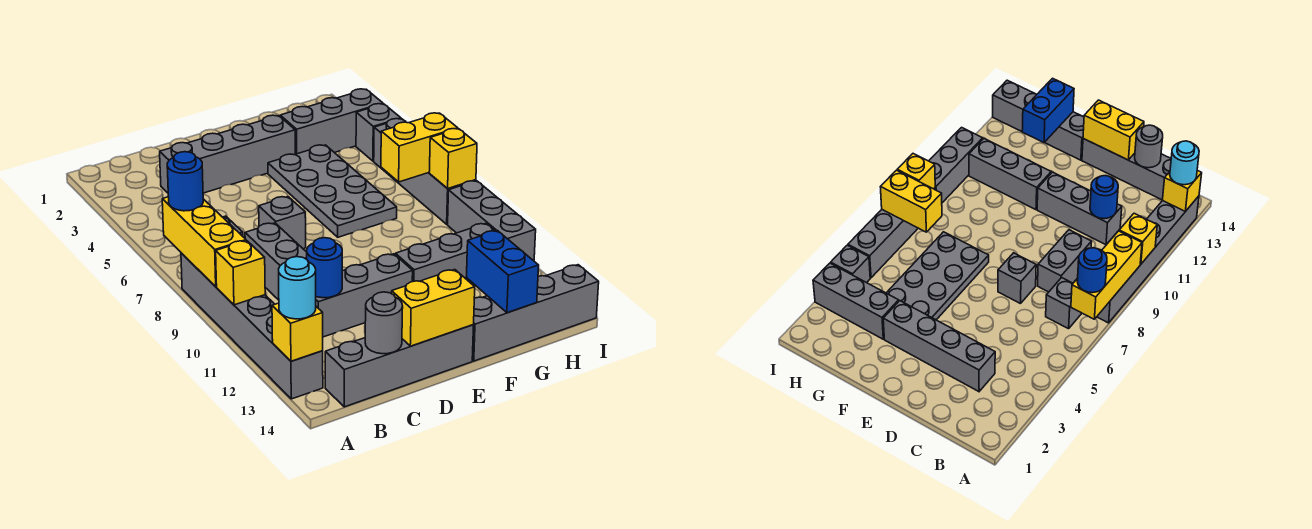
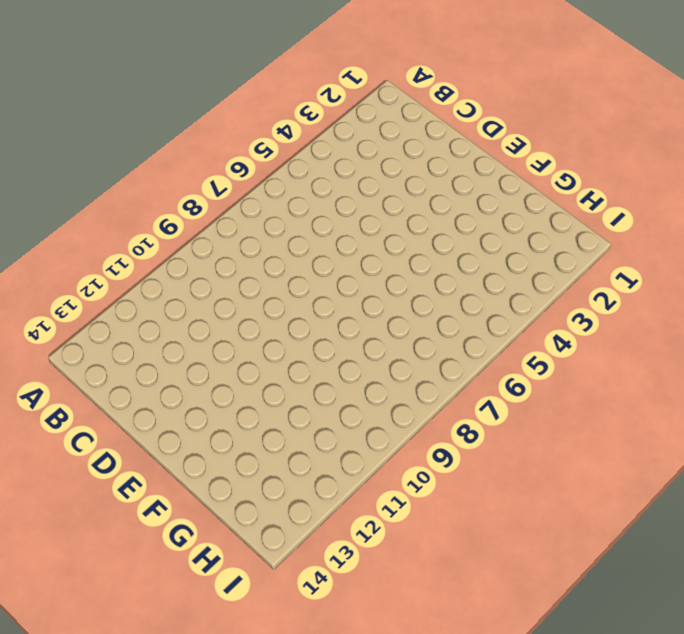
none -> grey brick A8:A13 level 1
none -> grey brick B7 level 1
none -> grey brick B14:E14 level 1

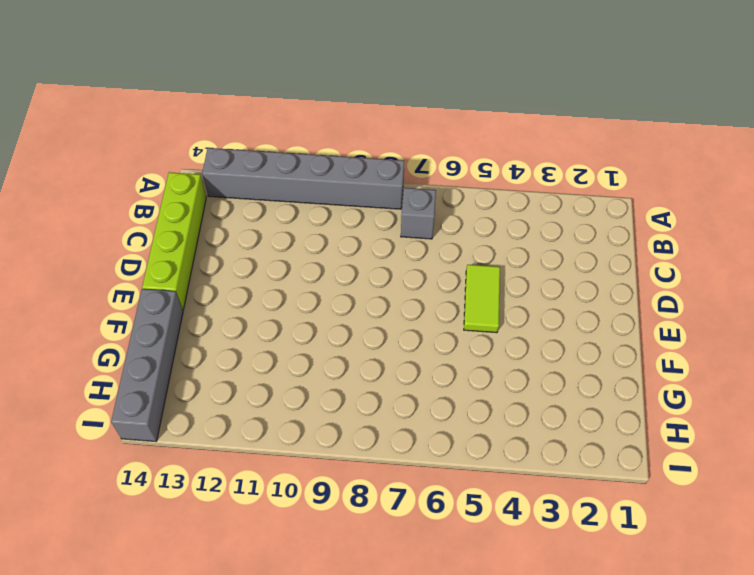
lime brick B14:E14 level 1 -> grey brick B14:E14 level 1
lime tile D5:E5 level 1 -> none
none -> grey brick C3:F3 level 1
none -> grey brick C8:C9 level 1
none -> grey brick C11:E11 level 1

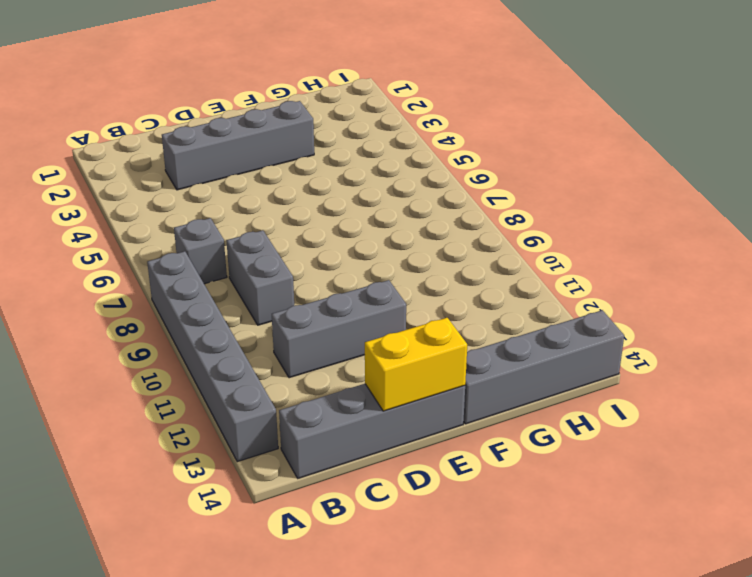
none -> grey brick D7 level 1
none -> grey plate F4:G7 level 1
none -> grey brick F11:H11 level 1

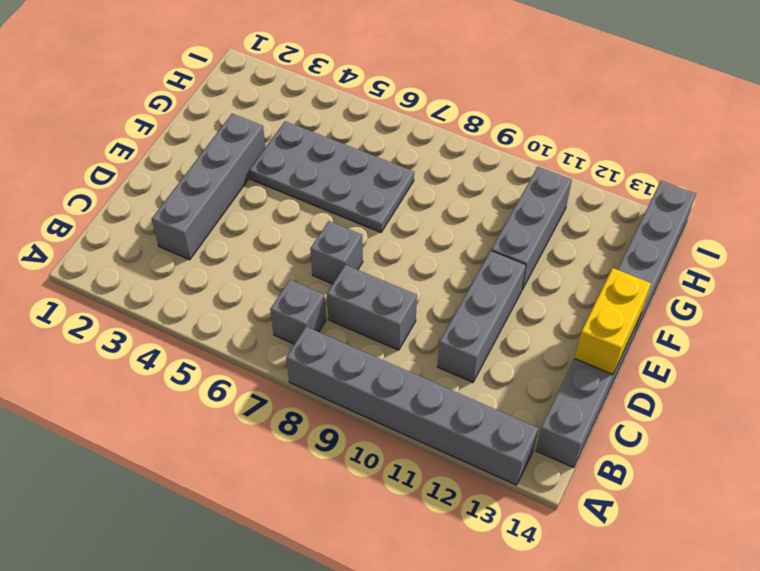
none -> grey brick G3:I3 level 1
none -> grey brick I4 level 1
none -> grey brick I5:I8 level 1

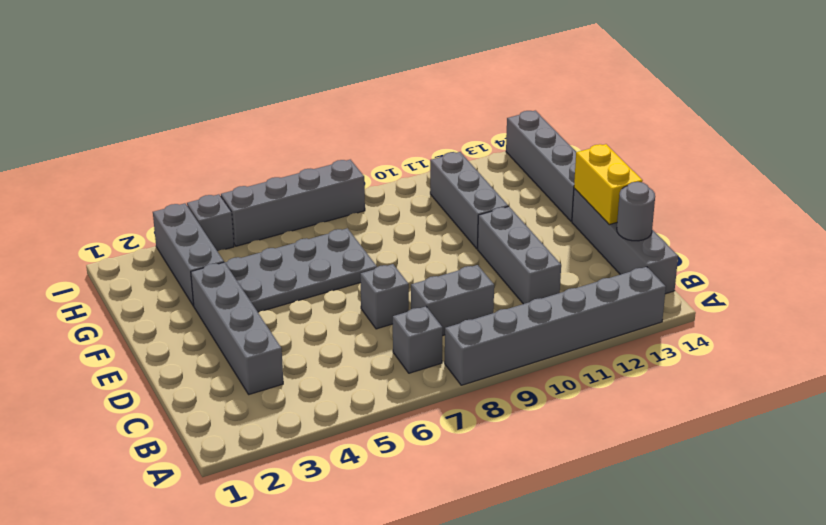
none -> grey brick I9:I11 level 1
none -> yellow brick A7:A9 level 2
none -> yellow brick A10 level 2

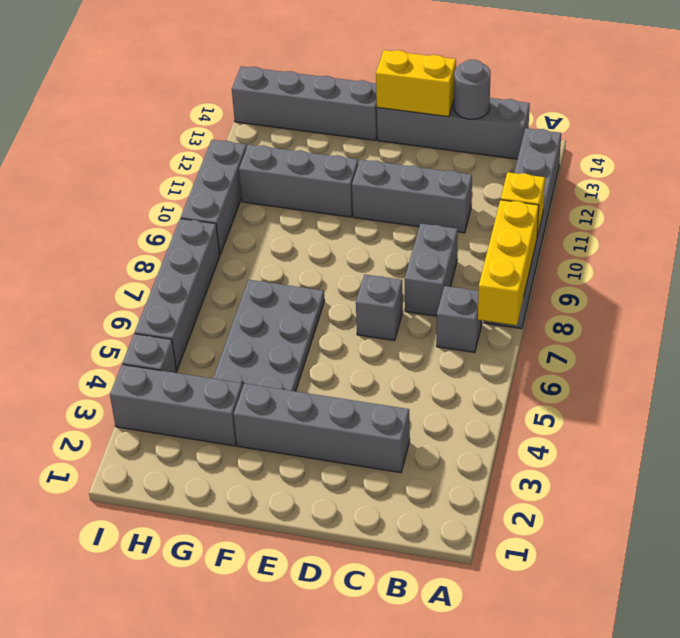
none -> yellow brick A13 level 2
none -> blue round brick C11 level 2
none -> blue brick G13:G14 level 2

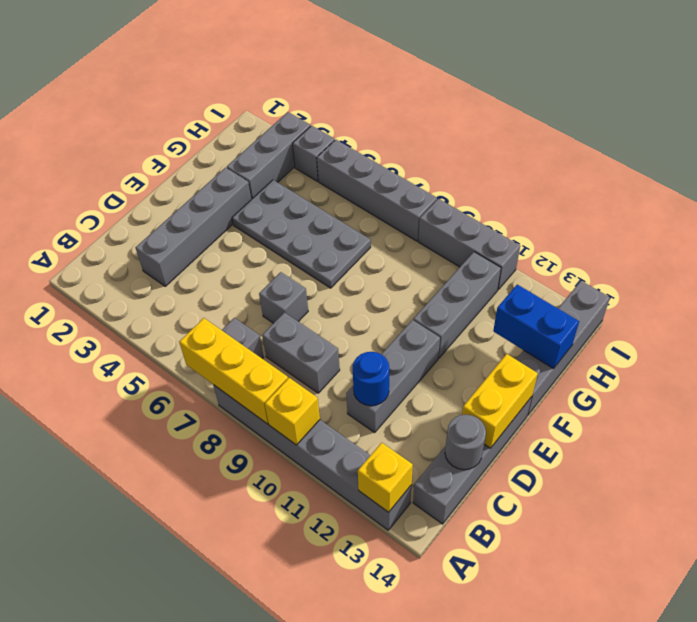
none -> yellow brick H7:I7 level 2
none -> yellow brick I8 level 2
none -> blue round brick A7 level 3

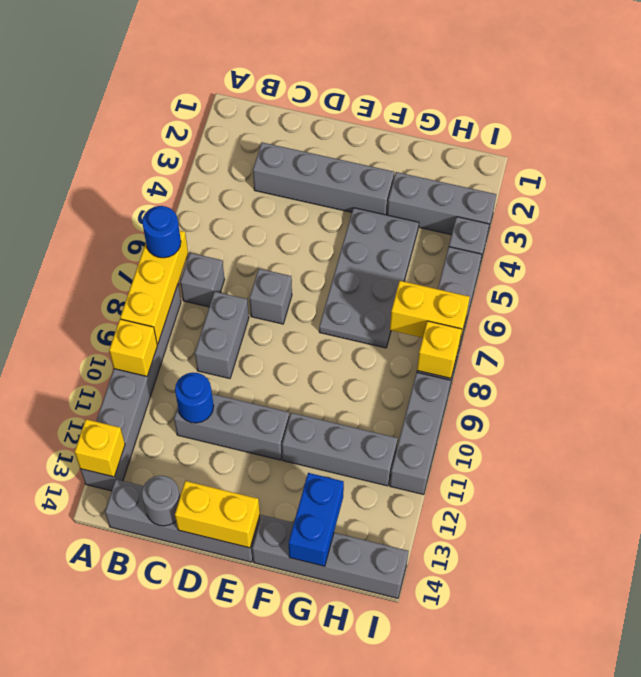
none -> cyan round brick A13 level 3

